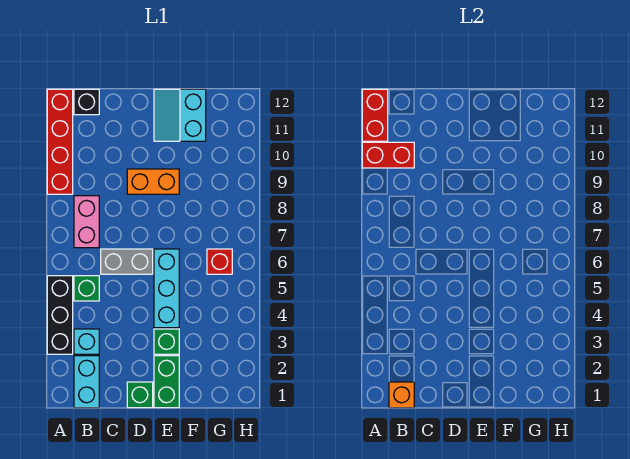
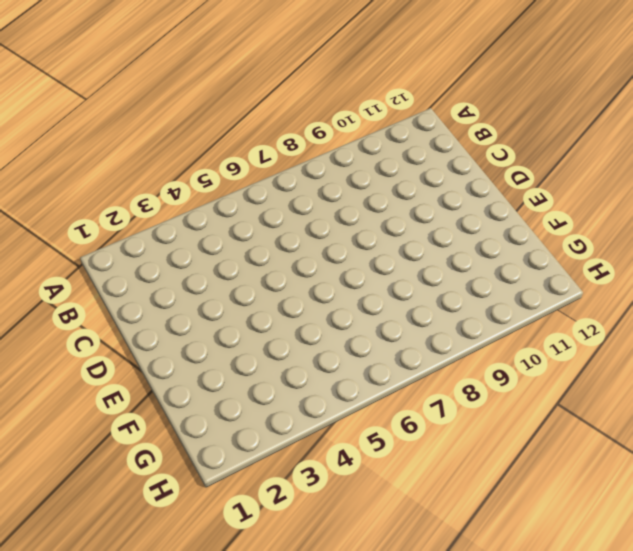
none -> black brick A3:A5 level 1
none -> red brick A9:A12 level 1
none -> cyan brick B1:B2 level 1

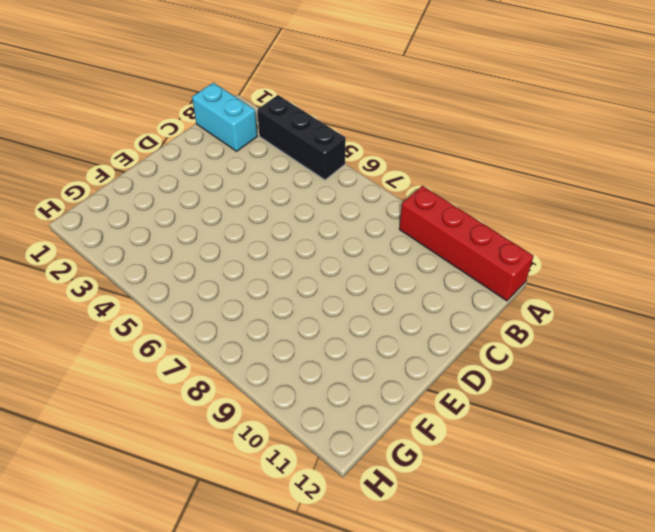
none -> cyan brick B3 level 1
none -> green brick B5 level 1
none -> pink brick B7:B8 level 1

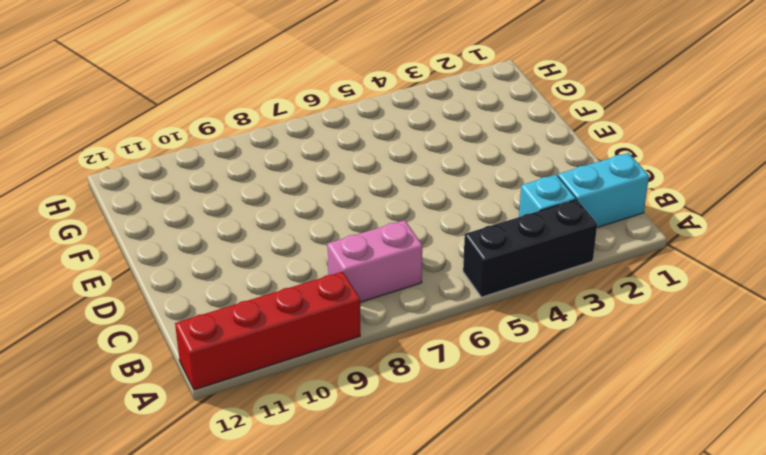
none -> green brick B5 level 1
none -> black brick B12 level 1
none -> grey brick C6:D6 level 1

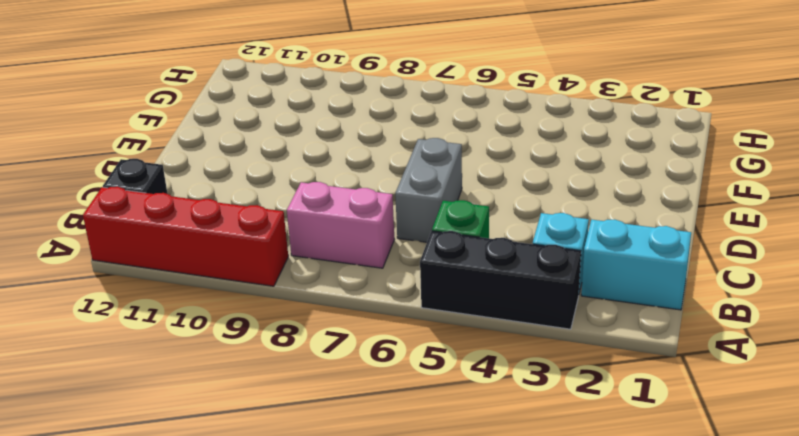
none -> green brick D1 level 1
none -> orange brick D9:E9 level 1
none -> green brick E1:E2 level 1

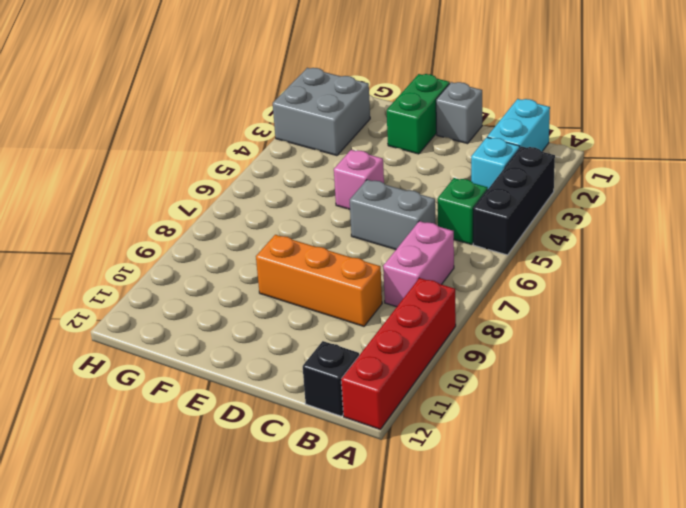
orange brick C9:E9 level 1 -> orange brick D9:E9 level 1
grey brick D1 level 1 -> green brick D1 level 1
pink brick E5 level 1 -> cyan brick E4:E6 level 1
grey brick G2:H3 level 1 -> none
none -> green brick E3 level 1
none -> cyan slope E11:F12 level 1 top F
none -> red brick G6 level 1

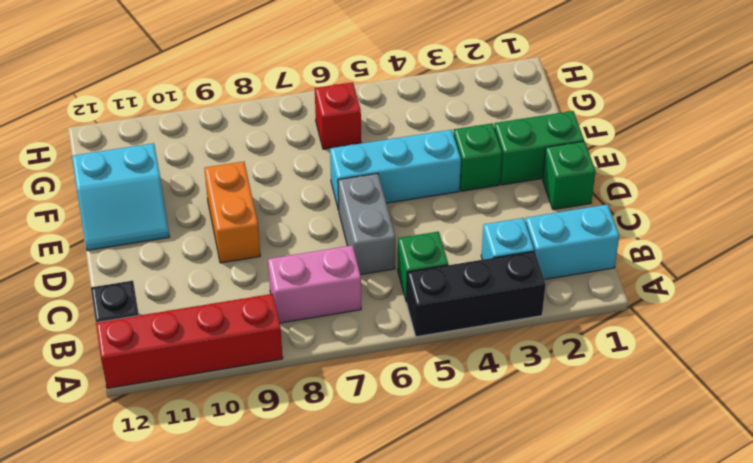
none -> red brick A10:B10 level 2
none -> red brick A11:A12 level 2
none -> orange brick B1 level 2

